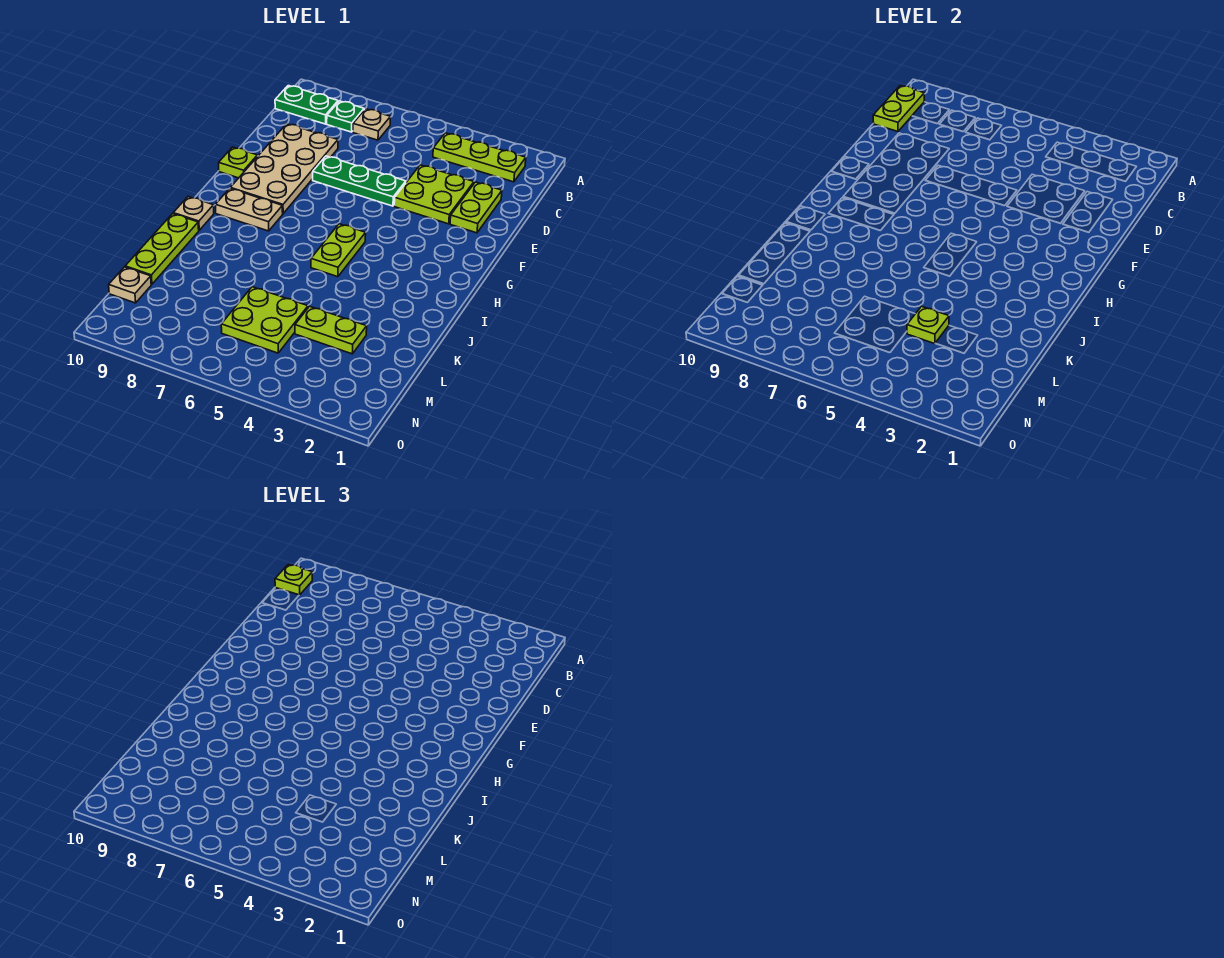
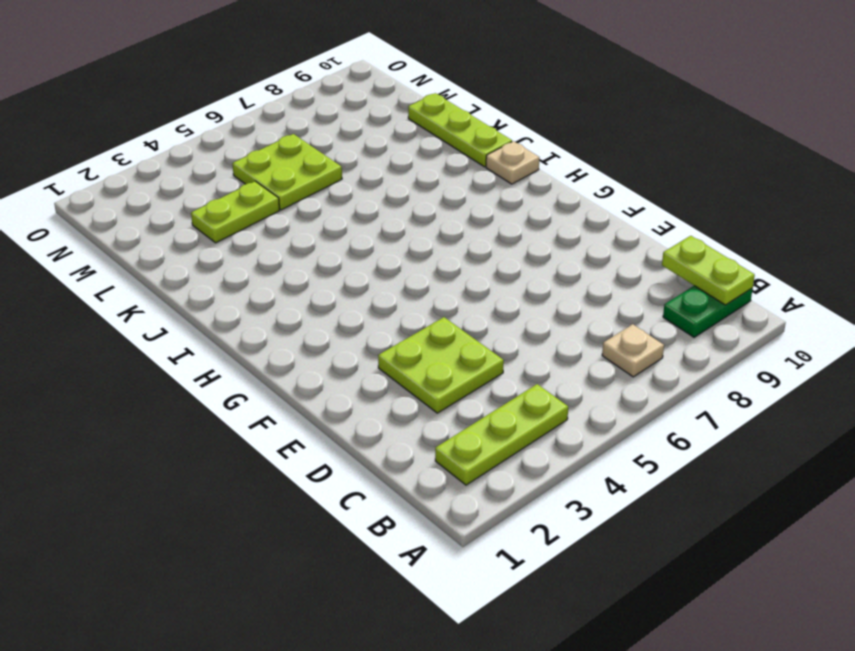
none -> green plate B8 level 1
none -> lime plate D2:E2 level 1
none -> tan plate D8:G9 level 1

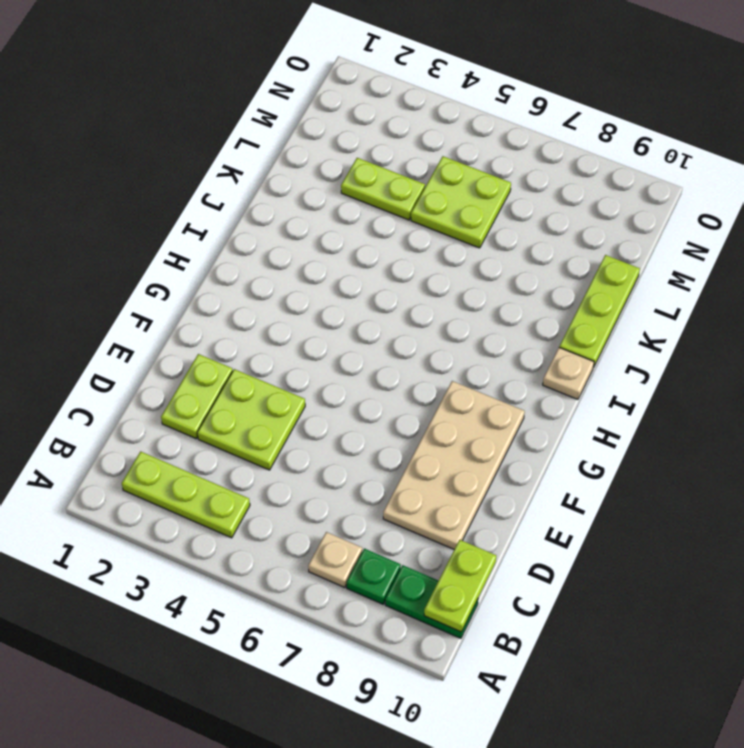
none -> green plate E5:E7 level 1
none -> lime plate F10 level 1
none -> lime plate H5:I5 level 1

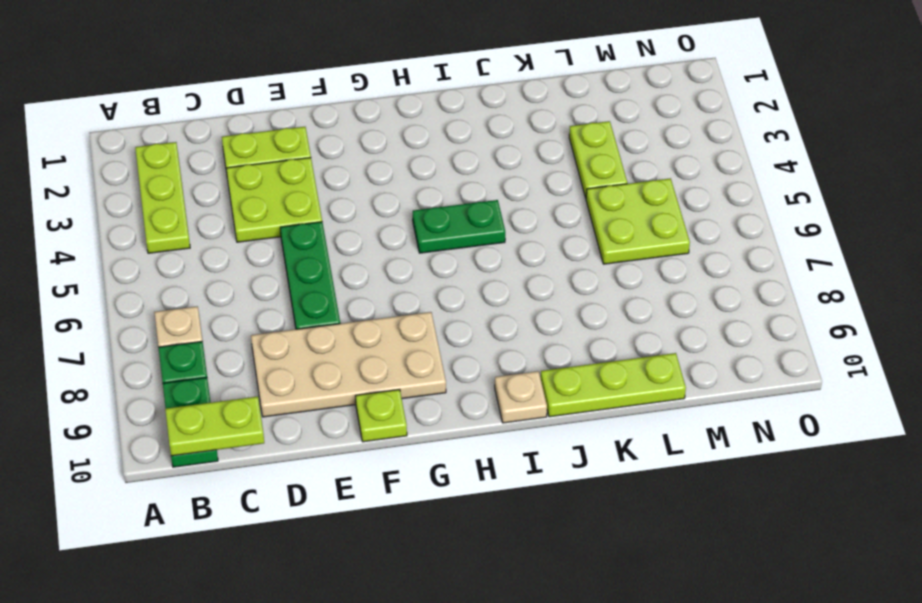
green plate H5:I5 level 1 -> lime plate H5:I5 level 1
none -> tan plate H8:H9 level 1
none -> tan plate M10 level 1
none -> lime plate L4 level 2

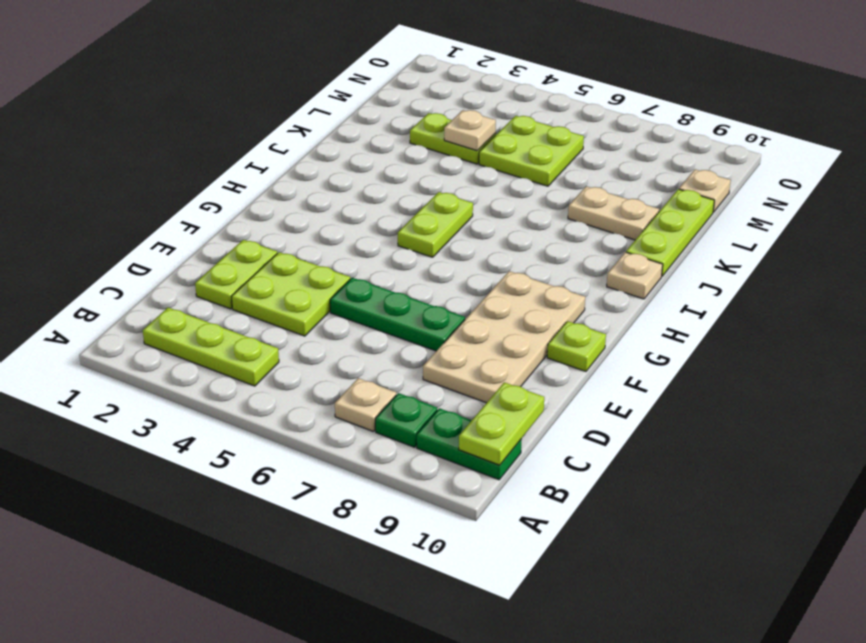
tan plate K8:K9 level 1 -> tan plate H8:H9 level 1
tan plate L4 level 2 -> lime plate L4 level 2
none -> lime plate B10 level 3

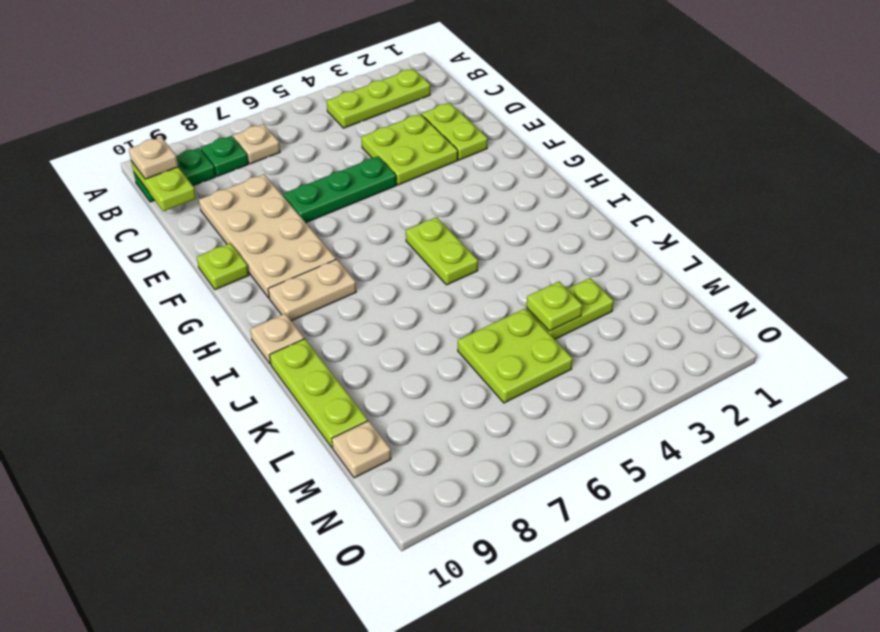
tan plate B10 level 3 -> lime plate B10 level 3

